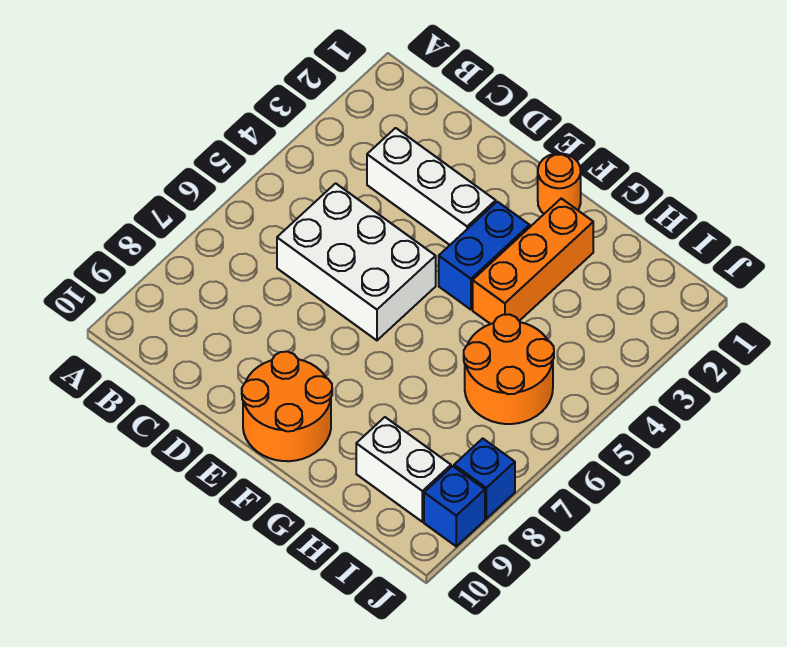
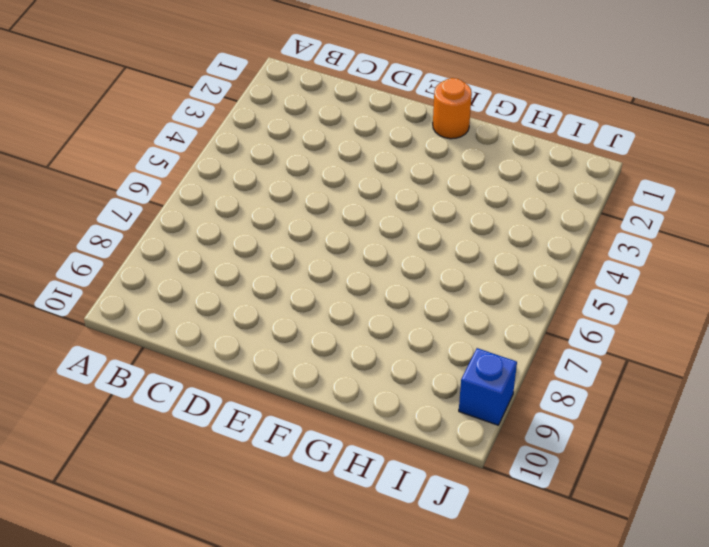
none -> white brick C3:E3 level 1
none -> white brick C5:E6 level 1

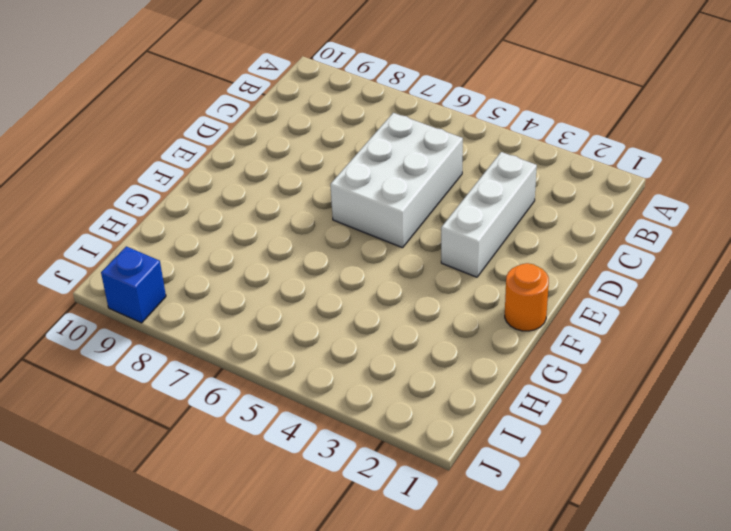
none -> orange round brick E9:F10 level 1
none -> blue brick F3:F4 level 1

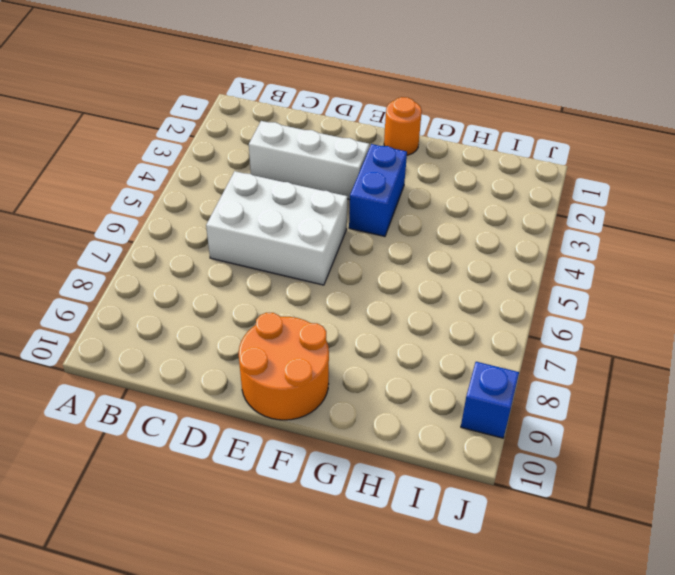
none -> orange brick G2:G4 level 1
none -> orange round brick H5:I6 level 1

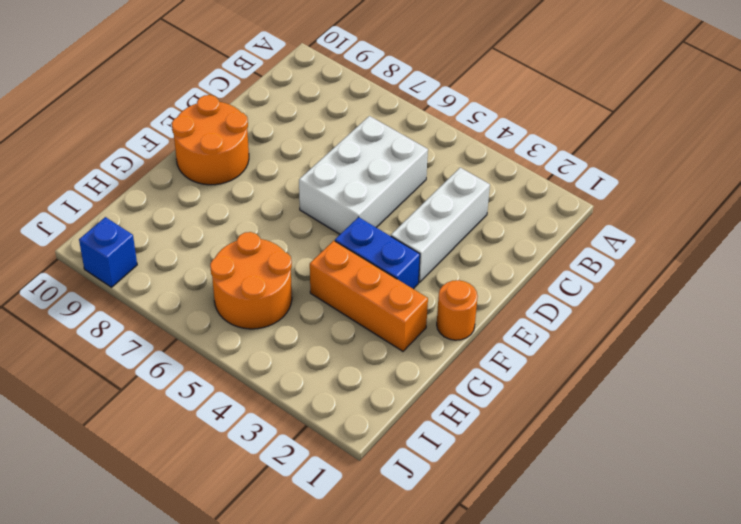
none -> white brick H9:I9 level 1
none -> blue brick J8 level 1

